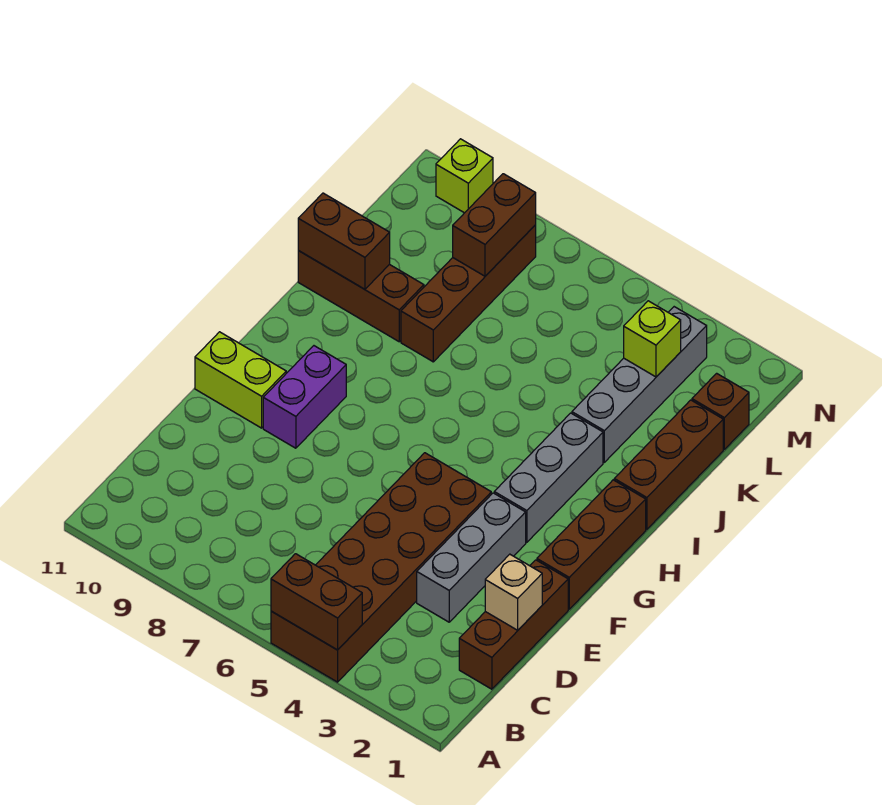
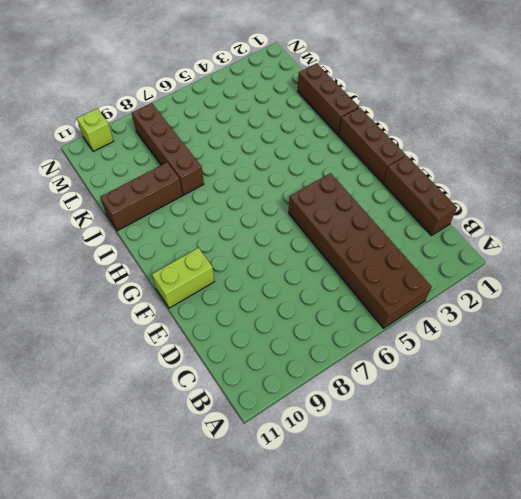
none -> grey brick D3:F3 level 1
none -> purple brick F9:G9 level 1
none -> grey brick G3:I3 level 1

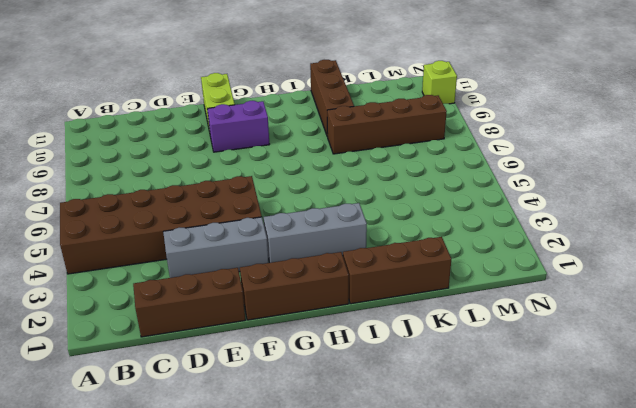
none -> grey brick J3:M3 level 1
none -> brown brick L1 level 1
none -> brown brick A4:A5 level 2

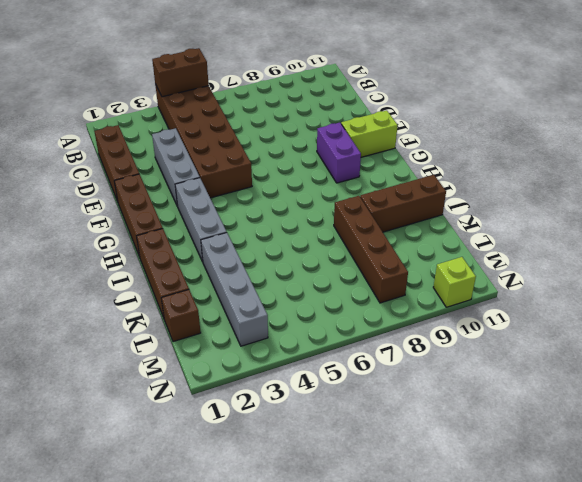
none -> tan brick D1 level 2
none -> brown brick J10:J11 level 2
none -> lime brick L3 level 2

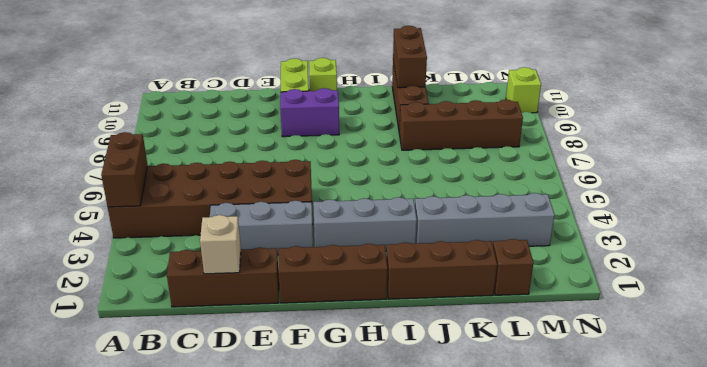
lime brick G11 level 1 -> lime brick L3 level 2
none -> brown brick L8:M8 level 2

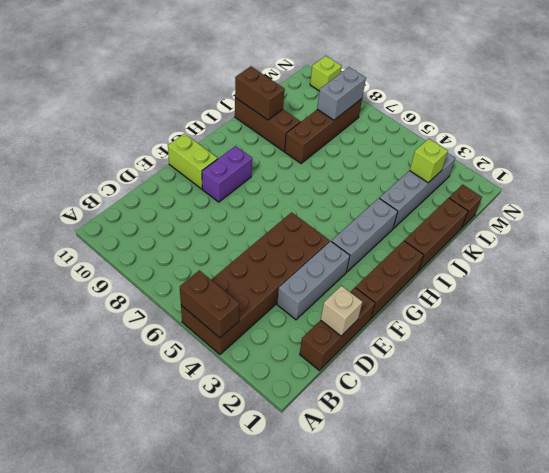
grey brick L8:M8 level 2 -> brown brick L8:M8 level 2

